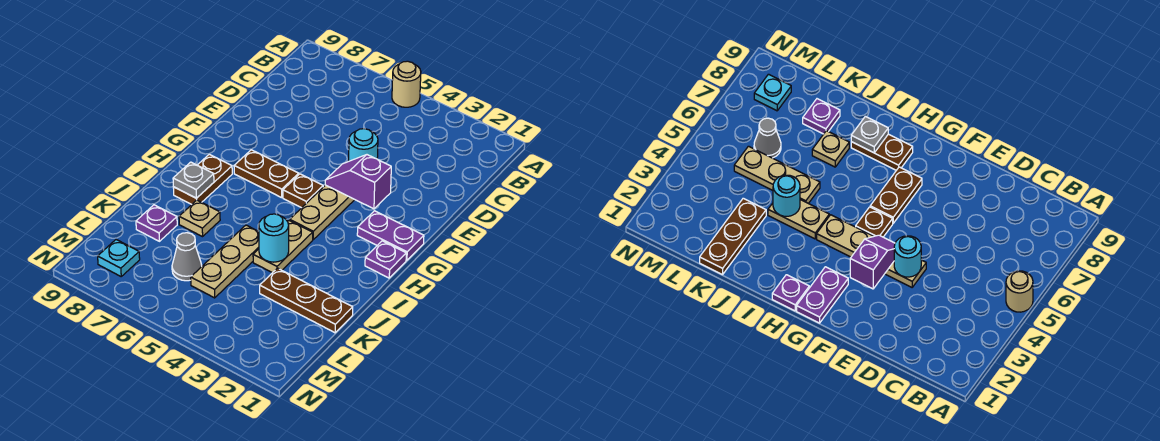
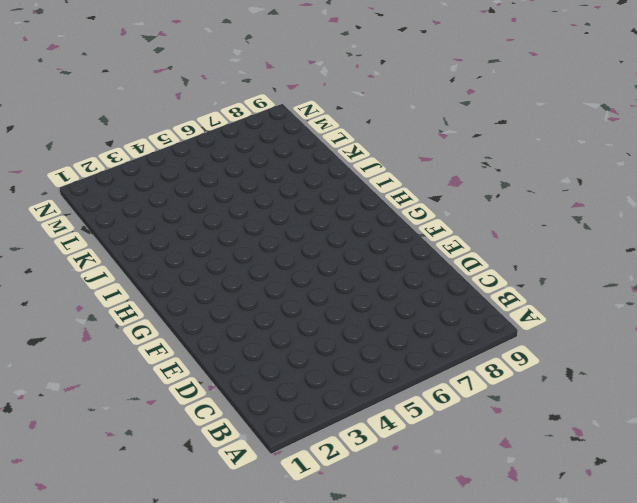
none -> tan round brick A5 level 1
none -> tan plate E4:H4 level 1
none -> purple plate G1:G2 level 1

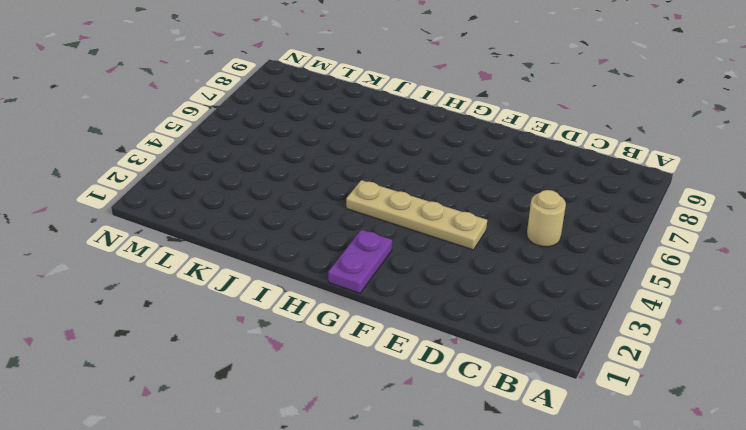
tan round brick C5 level 1 -> tan round brick A5 level 1
none -> brown plate G5 level 1
none -> brown plate G6:G7 level 1
none -> purple plate H1 level 1

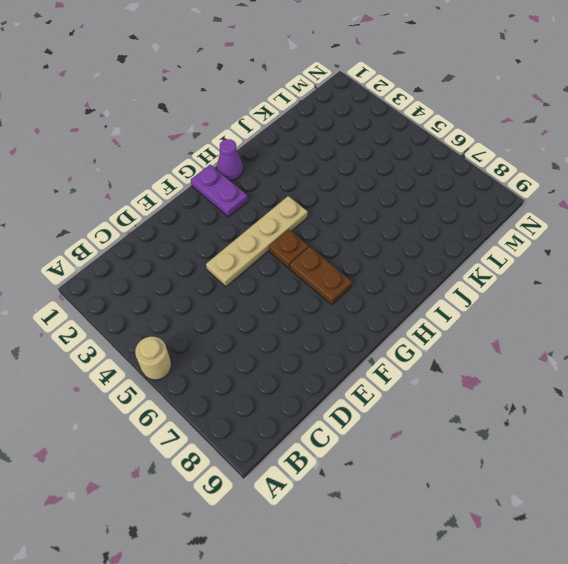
purple cone H1 level 1 -> purple plate H1 level 1
none -> brown plate H8:I8 level 1
none -> tan plate I4:J4 level 1
none -> tan plate J5:L5 level 1

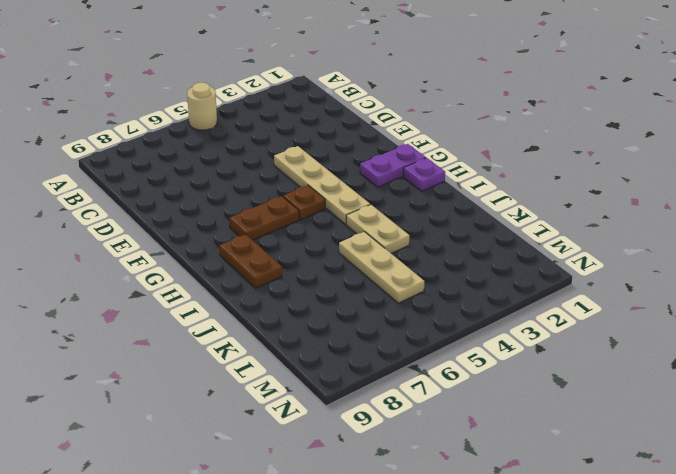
none -> tan plate J7 level 1
none -> brown plate K1:K3 level 1
none -> purple plate K8 level 1

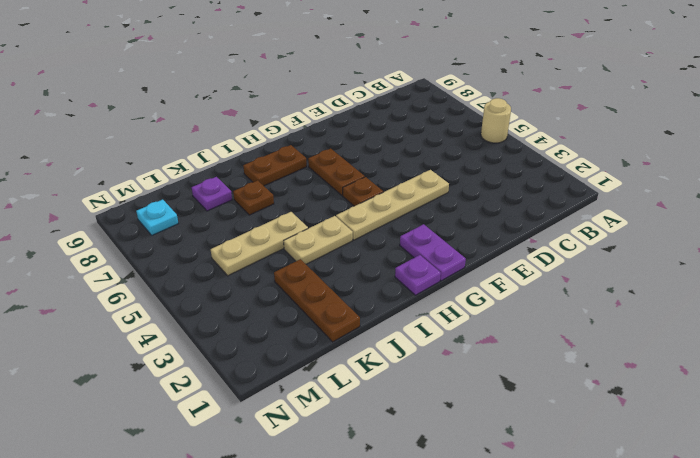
brown plate J7 level 1 -> tan plate J7 level 1
none -> grey cone L6 level 1
none -> cyan round brick E4 level 2
none -> purple slope F3:F4 level 2 top 3

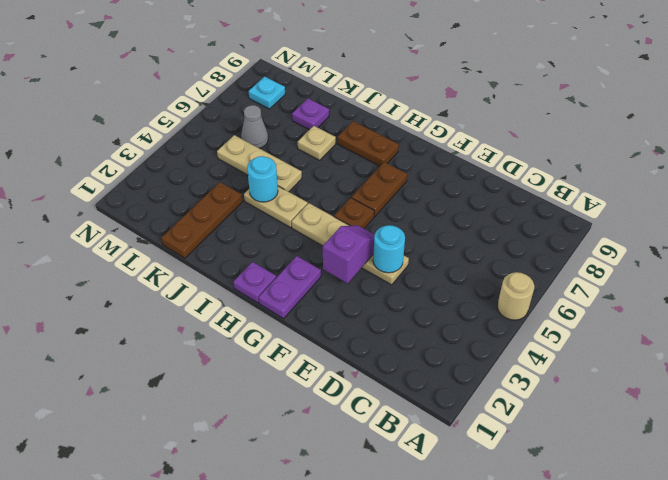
none -> grey plate I8 level 2

